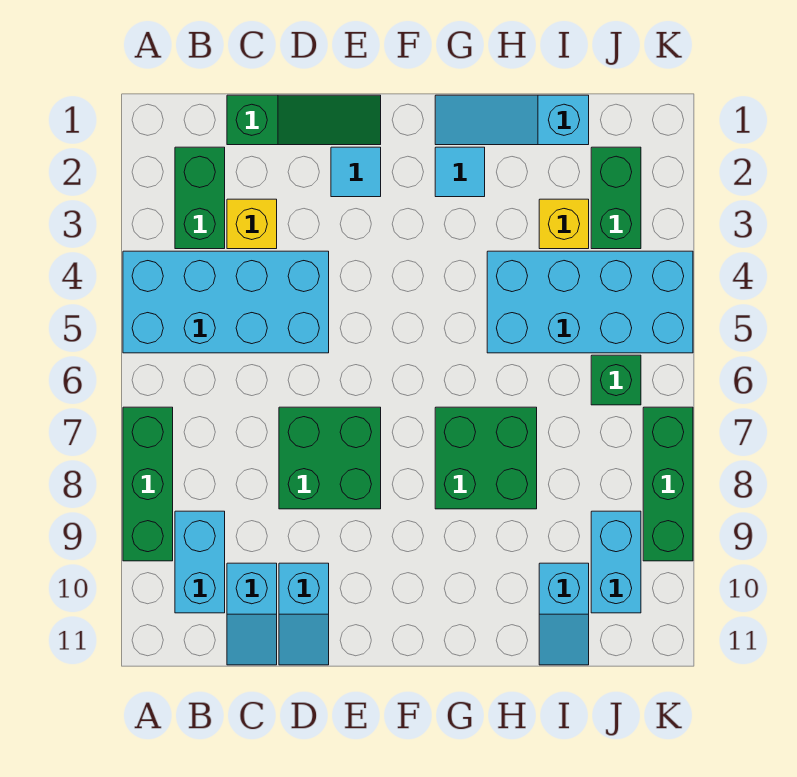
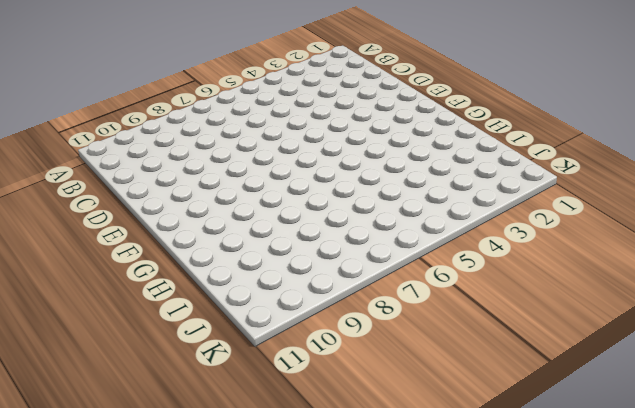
none -> cyan brick A4:D5 level 1
none -> green brick A7:A9 level 1
none -> green brick B2:B3 level 1

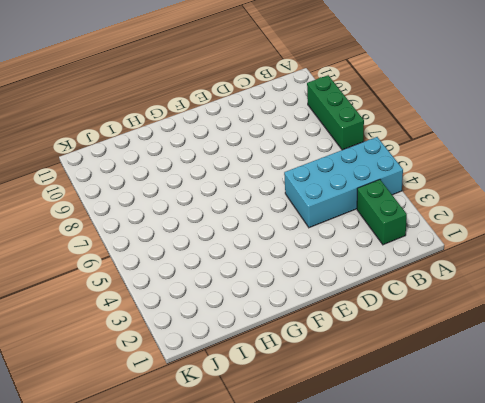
none -> cyan brick B9:B10 level 1
none -> green slope C1:E1 level 1 top C
none -> yellow brick C3 level 1

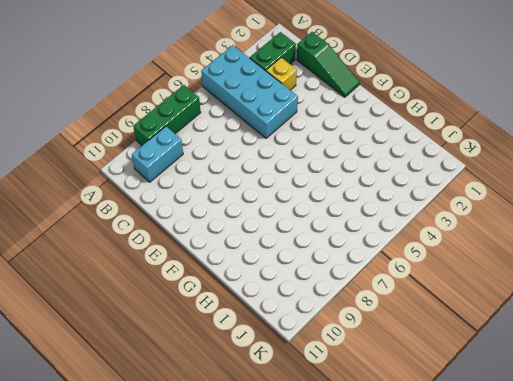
none -> cyan slope C10:C11 level 1 top 10
none -> green brick D7:E8 level 1
none -> cyan slope D10:D11 level 1 top 10

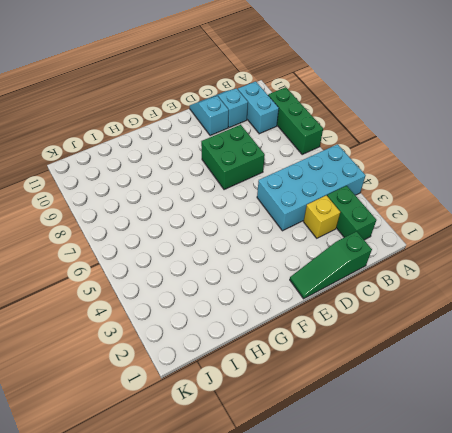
none -> cyan tile E2 level 1
none -> cyan slope G1:I1 level 1 top I
none -> cyan tile G2 level 1

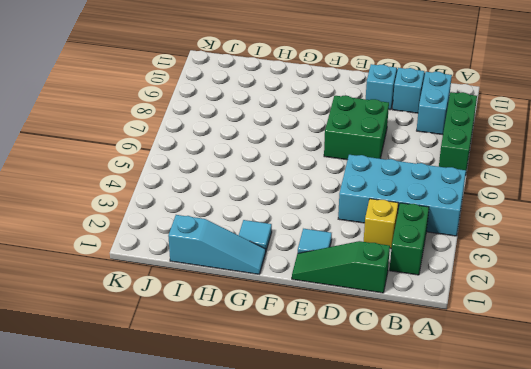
none -> green brick G7:H8 level 1
none -> cyan brick H4:K5 level 1
none -> yellow brick I3 level 1

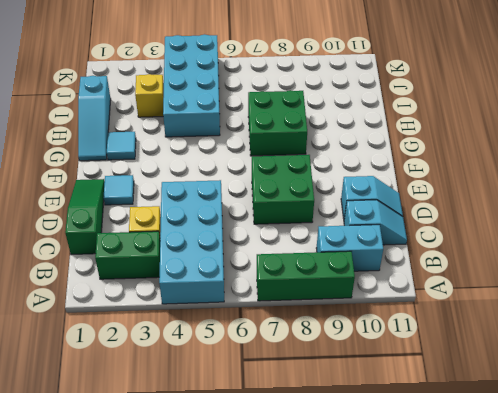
none -> cyan slope I10:I11 level 1 top 10
none -> green brick J2:J3 level 1
none -> green brick J6 level 1

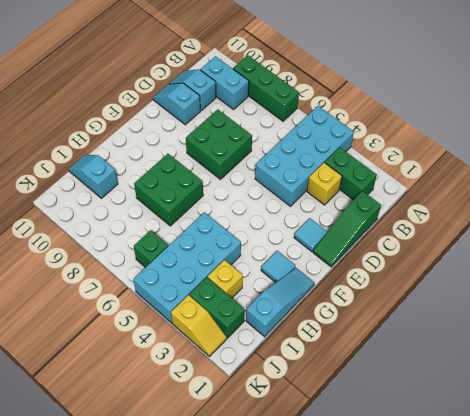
yellow slope K2:K3 level 1 top 3 -> none
none -> cyan brick J9:J10 level 1
none -> green brick K7:K9 level 1

